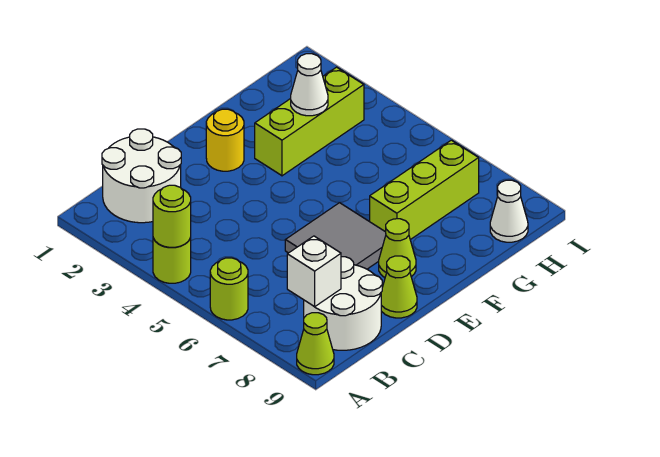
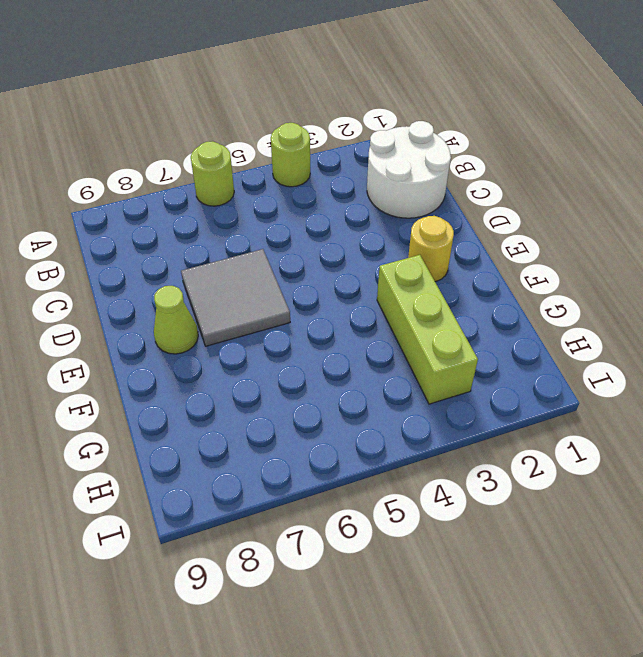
none -> lime cone A9 level 1
none -> white round brick B8:C9 level 1
none -> lime cone D9 level 1

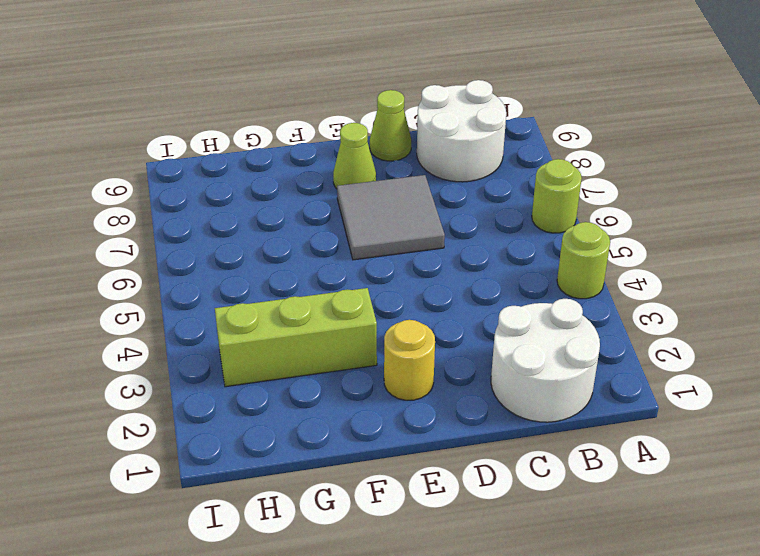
none -> lime cone A9 level 1
none -> lime brick F7:H7 level 1
none -> white cone H9 level 1

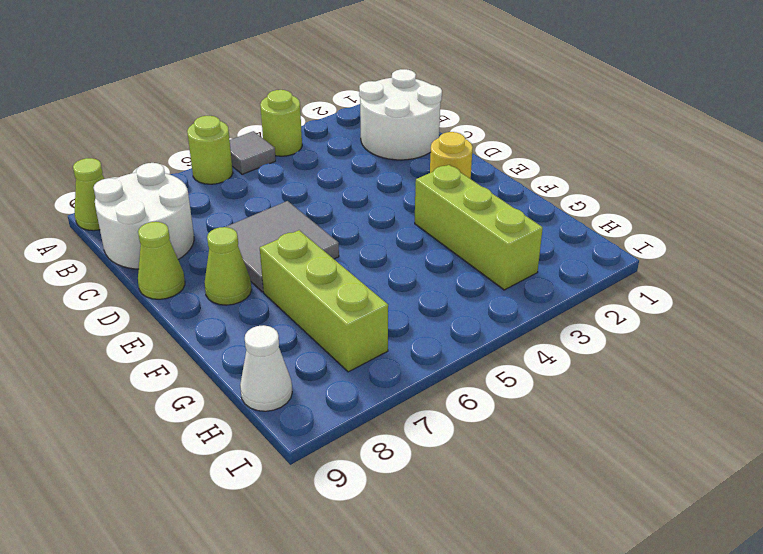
grey tile A5 level 1 -> none
none -> lime round brick A4 level 2
none -> white brick B8 level 2
none -> white cone G3 level 2

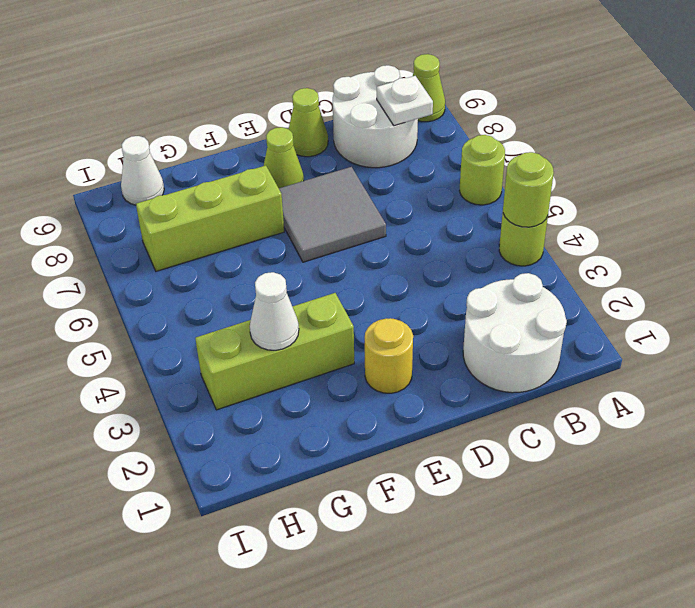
white plate B8 level 2 -> white brick B8 level 2

